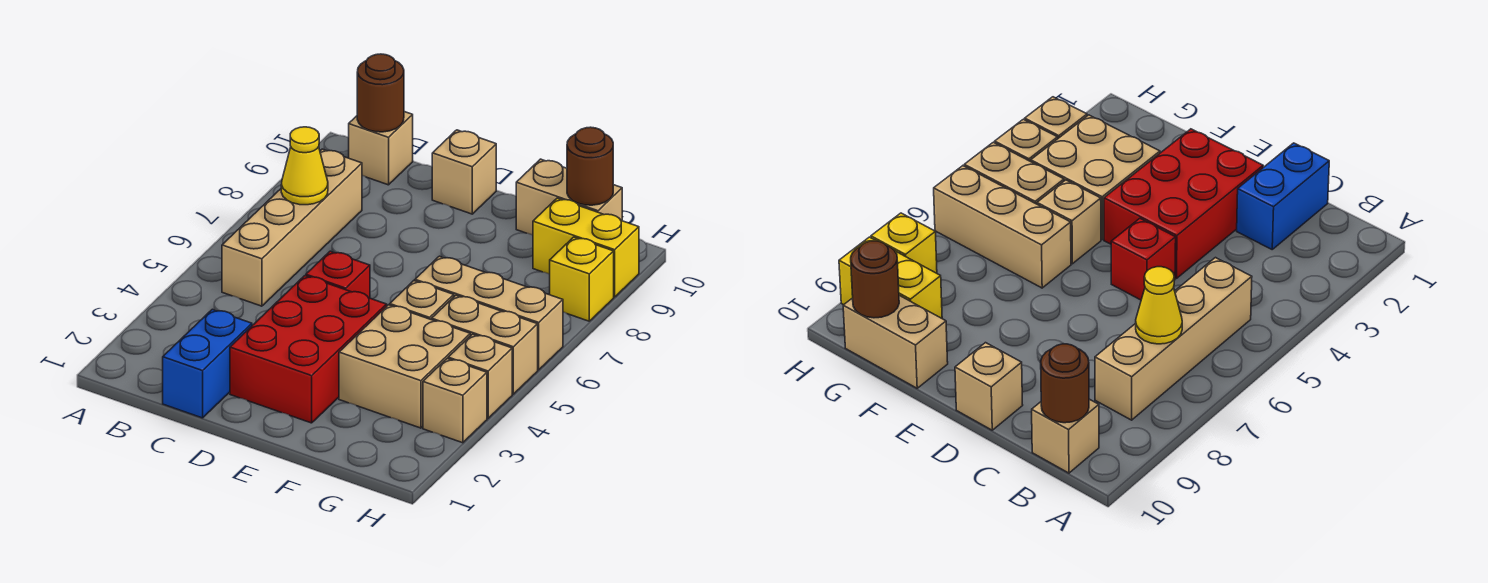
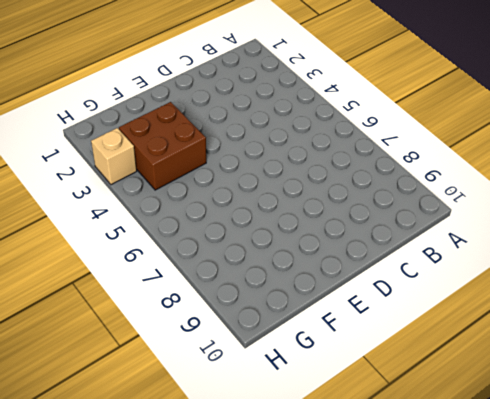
brown brick F3:G4 level 1 -> tan brick F3:G4 level 1
none -> tan brick B5:B8 level 1
none -> tan brick B10 level 1
none -> blue brick C1:C2 level 1

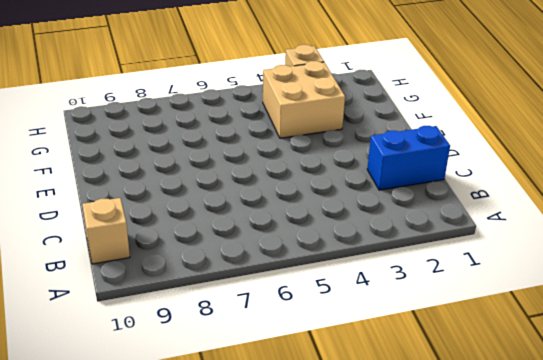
none -> tan brick B5:B8 level 1
none -> red brick D2:E4 level 1
none -> red brick D5 level 1

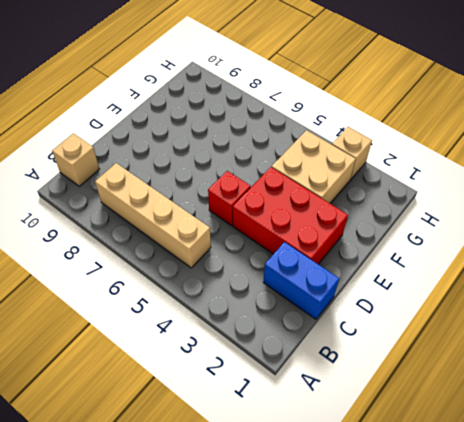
none -> tan brick D10 level 1
none -> tan brick F5 level 1
none -> tan brick F6:H6 level 1

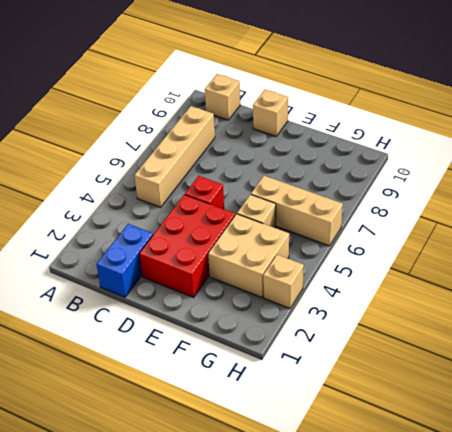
none -> tan brick F10:G10 level 1
none -> tan brick G5:H5 level 1
none -> yellow brick G9:H9 level 1

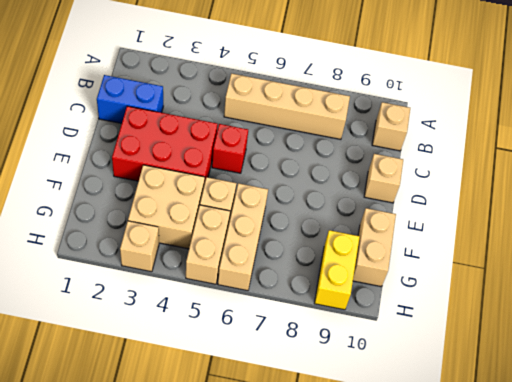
none -> tan brick H4 level 1
none -> yellow brick H8 level 1
none -> yellow cone B7 level 2

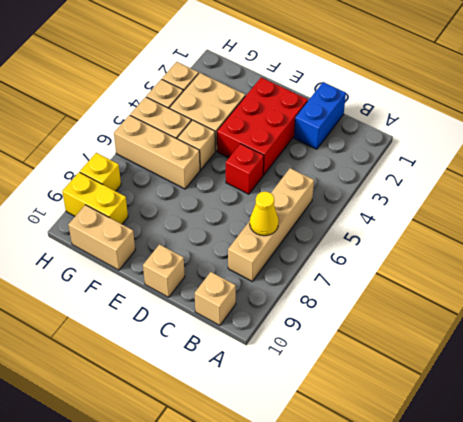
none -> brown round brick B10 level 2
none -> brown round brick G10 level 2

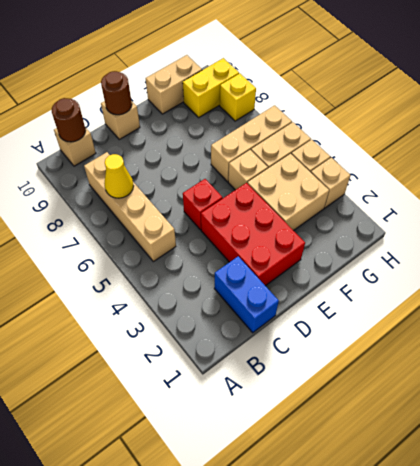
brown round brick D10 level 2 -> brown round brick G10 level 2

